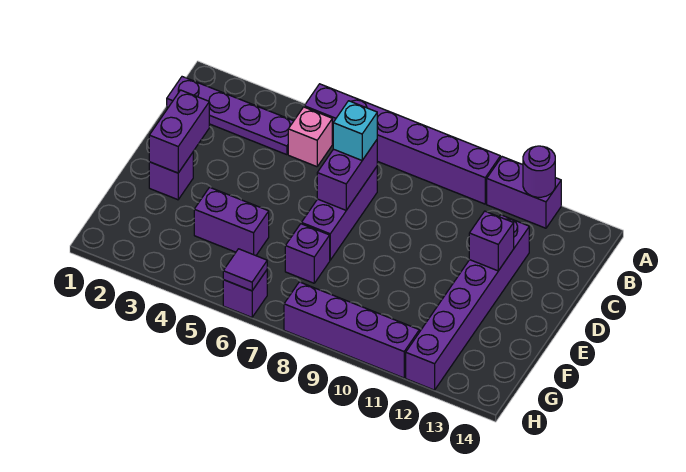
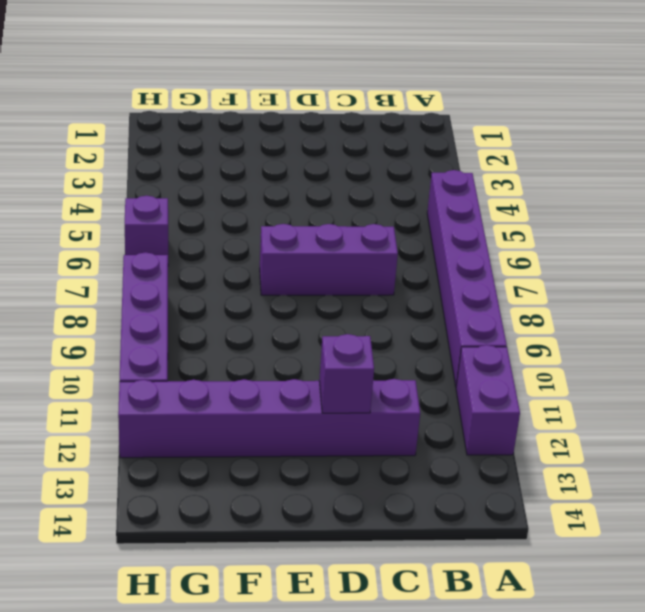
none -> purple plate B1:B4 level 1
none -> pink brick B5 level 1
none -> purple brick E2 level 1

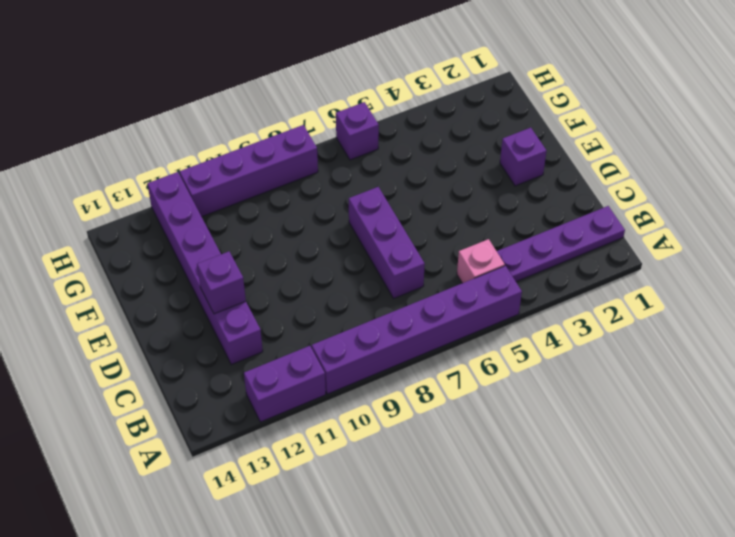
none -> purple brick F4:F5 level 1
none -> purple brick F7 level 1
none -> purple round brick A12 level 2

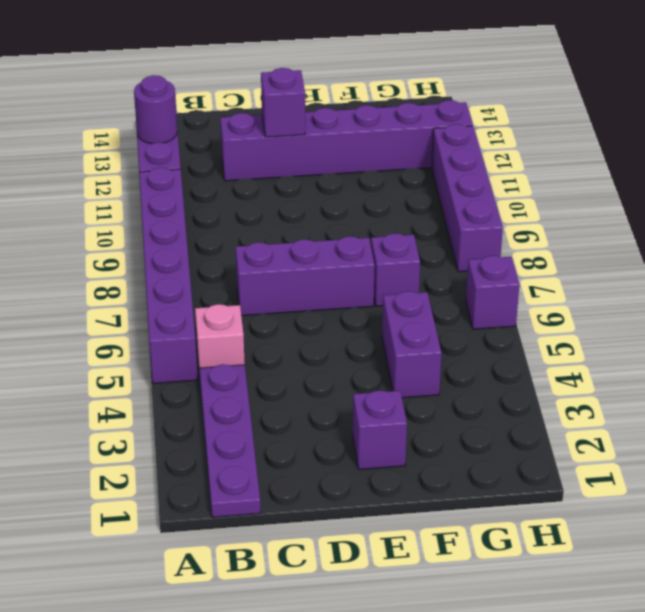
none -> purple brick C7:D7 level 2
none -> purple brick D2:E2 level 2
none -> purple tile H6 level 2

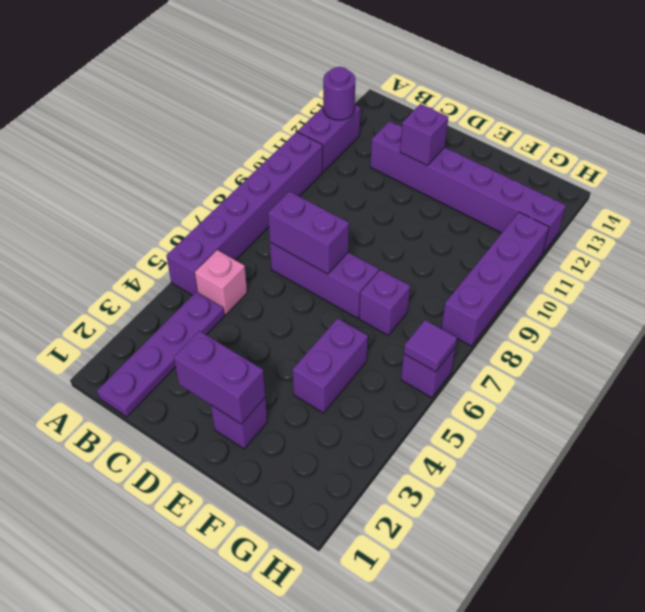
none -> cyan brick C7 level 3

